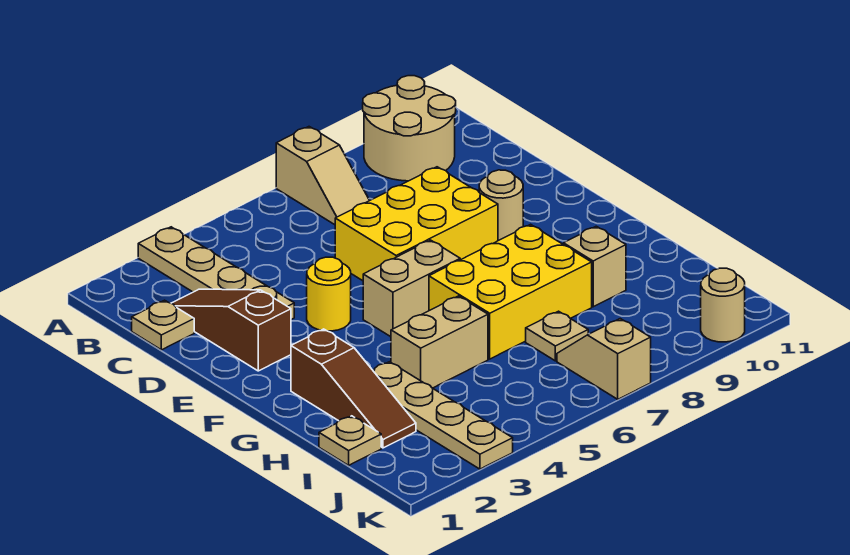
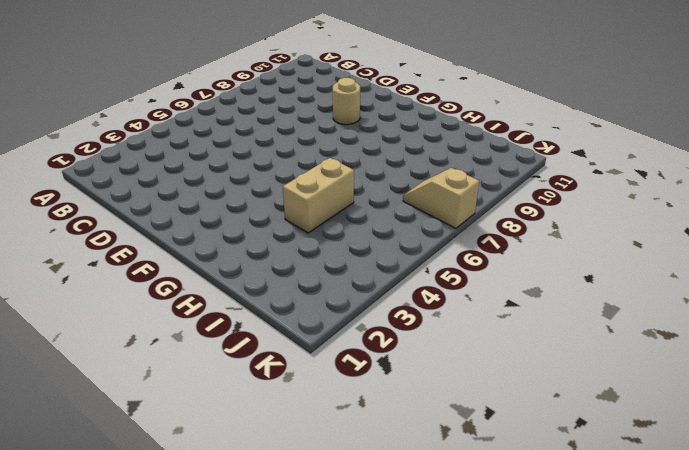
none -> tan plate A3:D3 level 1
none -> tan slope A7:B7 level 1 top A
none -> tan round brick A9:B10 level 1

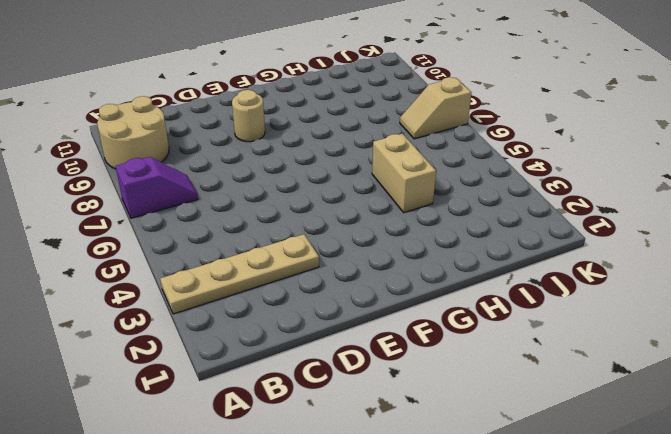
purple slope A7:B7 level 1 top A -> tan slope A7:B7 level 1 top A
none -> tan plate C1 level 1
none -> brown slope C2:E2 level 1 top E
none -> yellow brick D6:E8 level 1

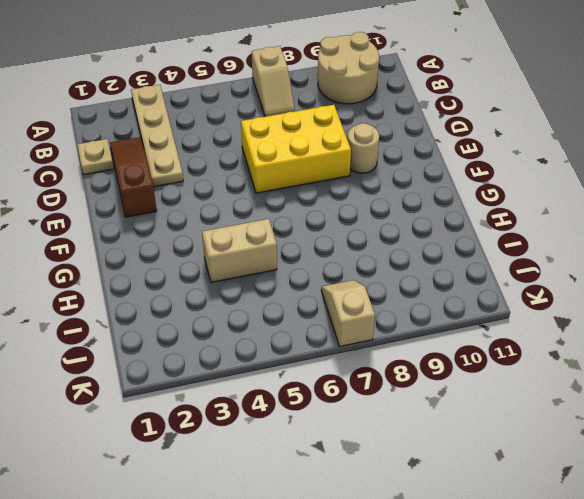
none -> yellow round brick E4 level 1
none -> tan brick F5:F6 level 1
none -> brown slope G2:I2 level 1 top G

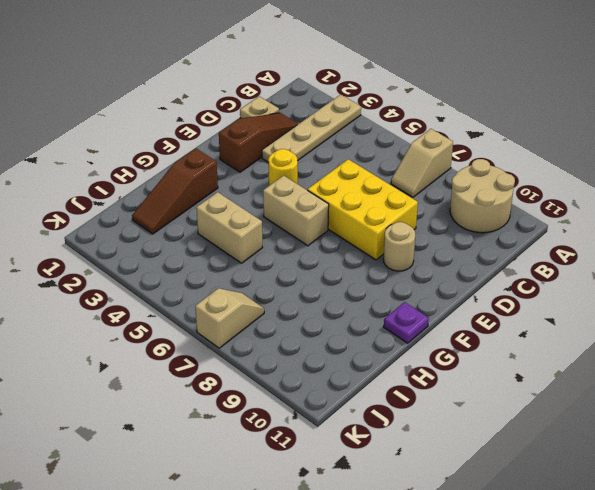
purple plate G11 level 1 -> none
none -> yellow brick G6:H8 level 1
none -> tan plate H3:K3 level 1
none -> tan brick H9 level 1

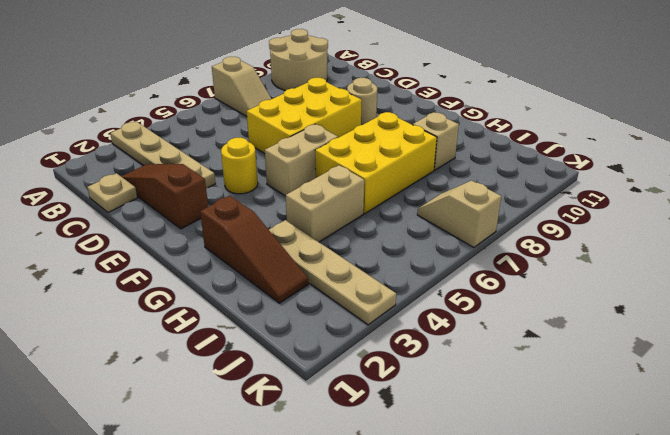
none -> tan plate I1 level 1
none -> tan plate I7 level 1
none -> tan round brick K10 level 1

